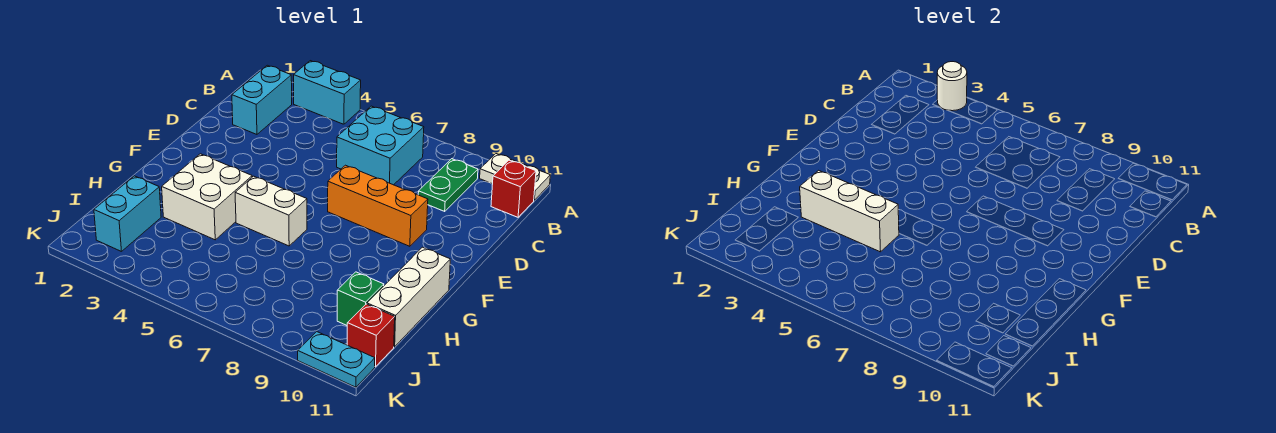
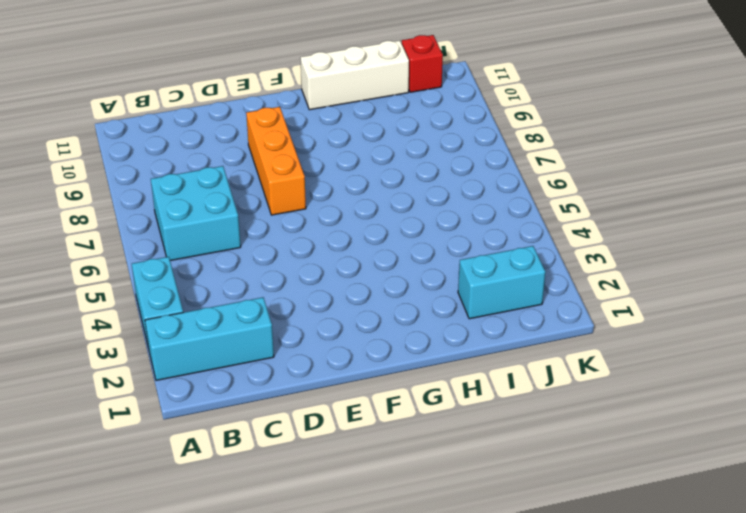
cyan brick A2:C2 level 1 -> cyan brick B2:C2 level 1
none -> white plate A10:A11 level 1
none -> green plate B9:C9 level 1
none -> red brick B11 level 1

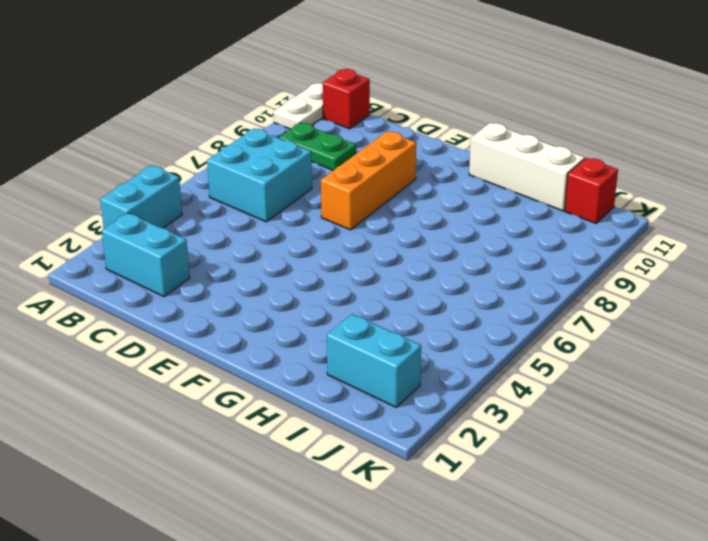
none -> white brick G3:H4 level 1
none -> white brick G5:G6 level 1
none -> green brick I10 level 1

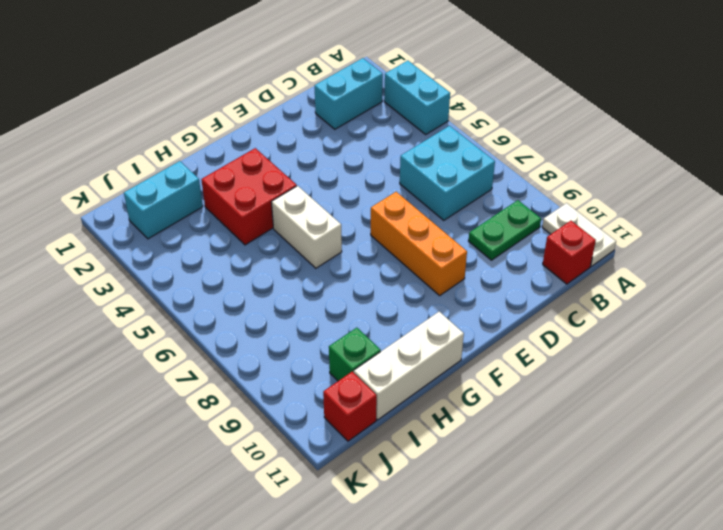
red brick G3:H4 level 1 -> white brick G3:H4 level 1
none -> cyan plate K10:K11 level 1
none -> white round brick A3 level 2
none -> white brick H3:H5 level 2

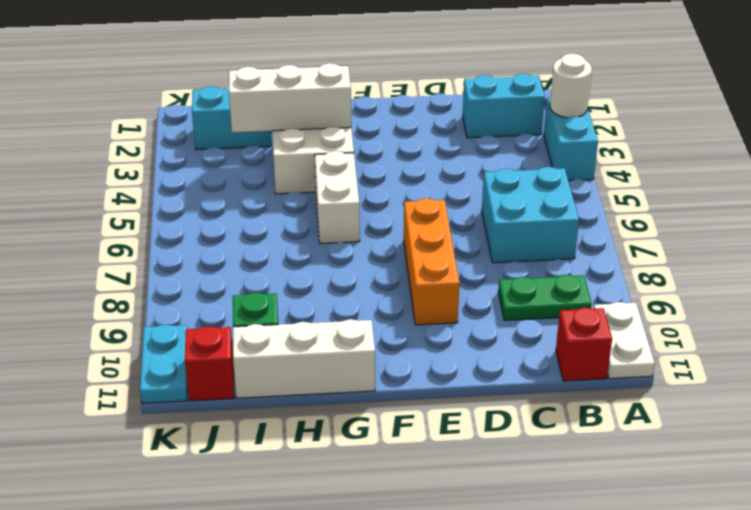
white brick G3:I3 level 2 -> white brick H3:H5 level 2

